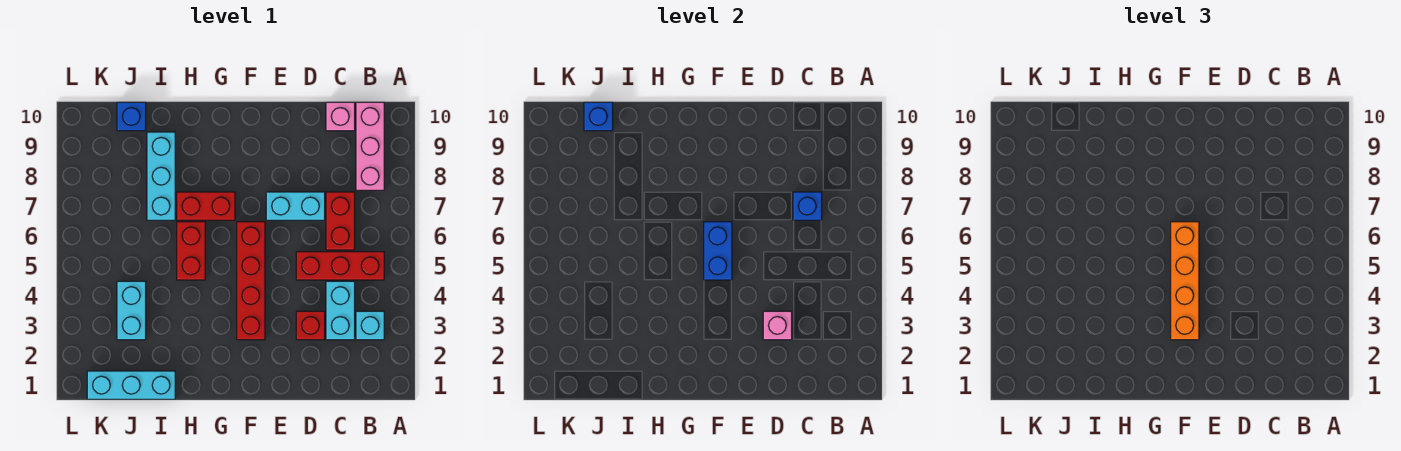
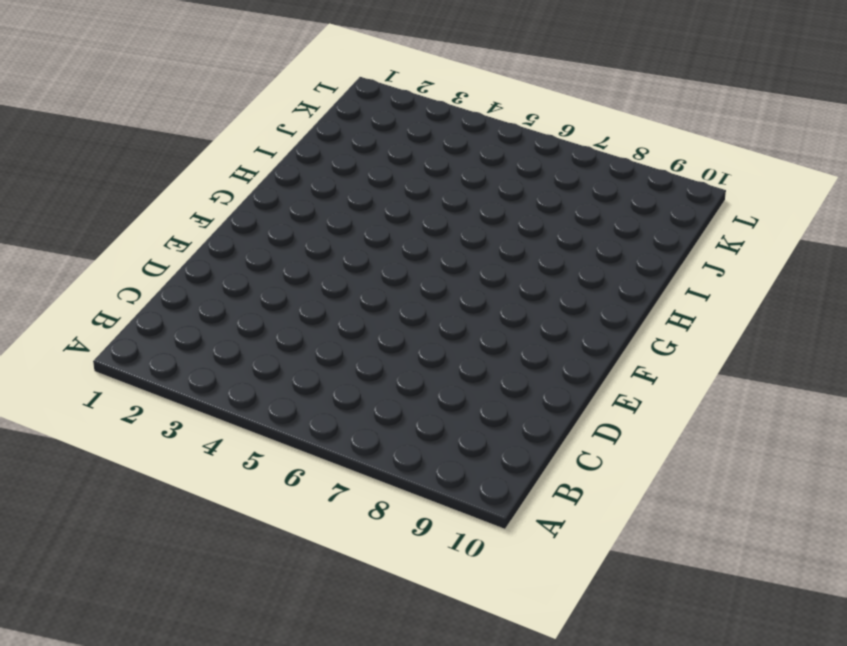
none -> cyan brick B3 level 1
none -> red brick B5:D5 level 1
none -> pink brick B8:B10 level 1

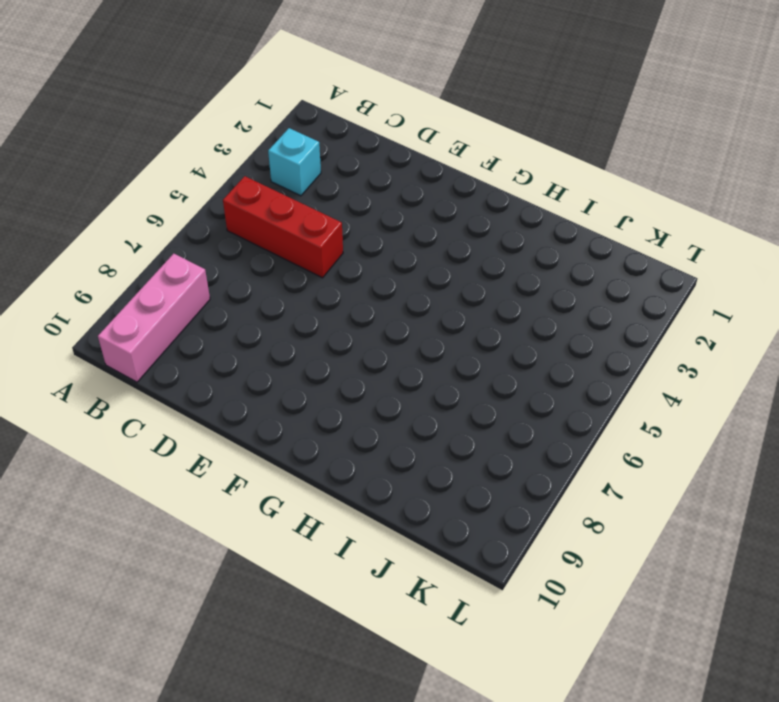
none -> cyan brick C3:C4 level 1
none -> red brick C6:C7 level 1
none -> pink brick C10 level 1

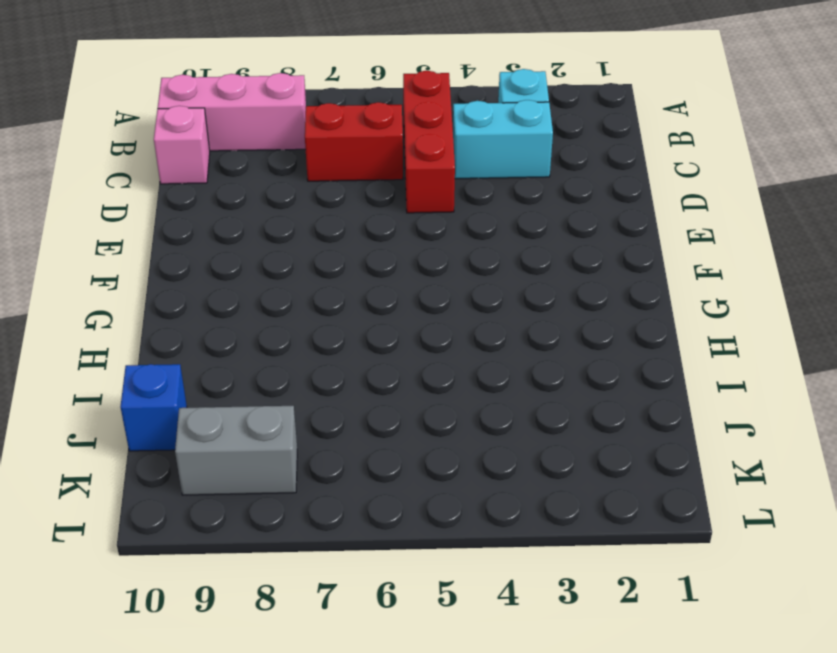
grey brick K8:K9 level 1 -> none
none -> red brick D3 level 1
none -> cyan brick D7:E7 level 1
none -> red brick F3:F6 level 1

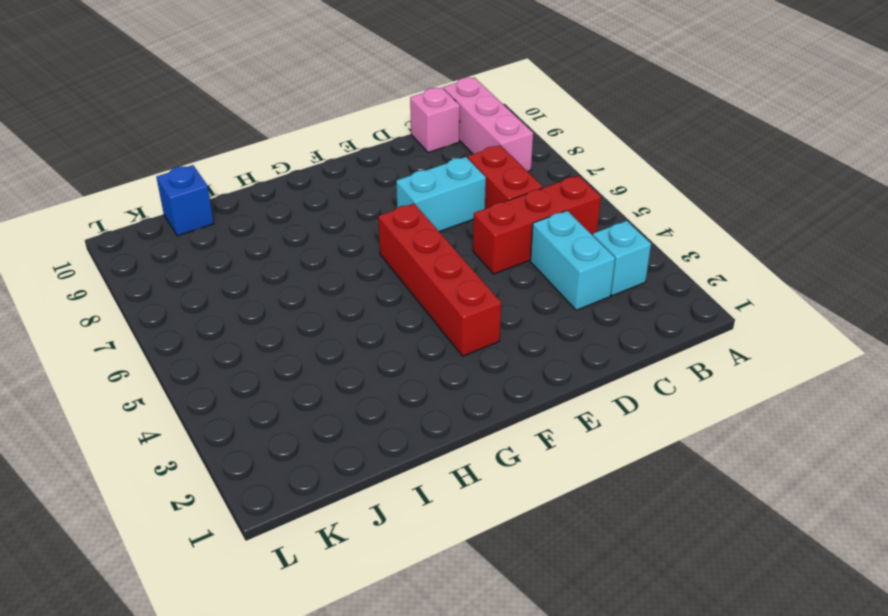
none -> red brick D3 level 1
none -> red brick G7:H7 level 1
none -> red brick H5:H6 level 1

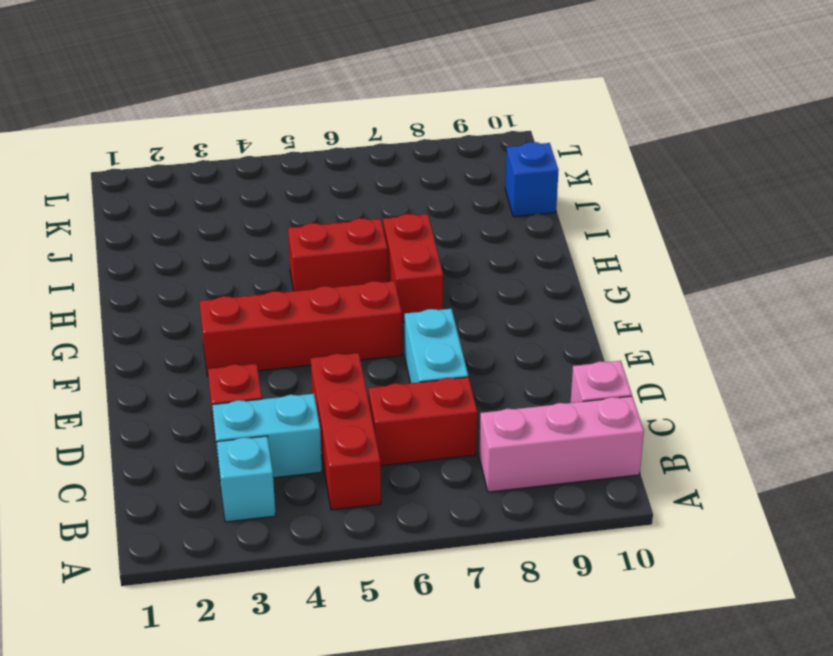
none -> cyan brick I1:K1 level 1
none -> cyan brick I7:I9 level 1
none -> cyan brick J3:J4 level 1

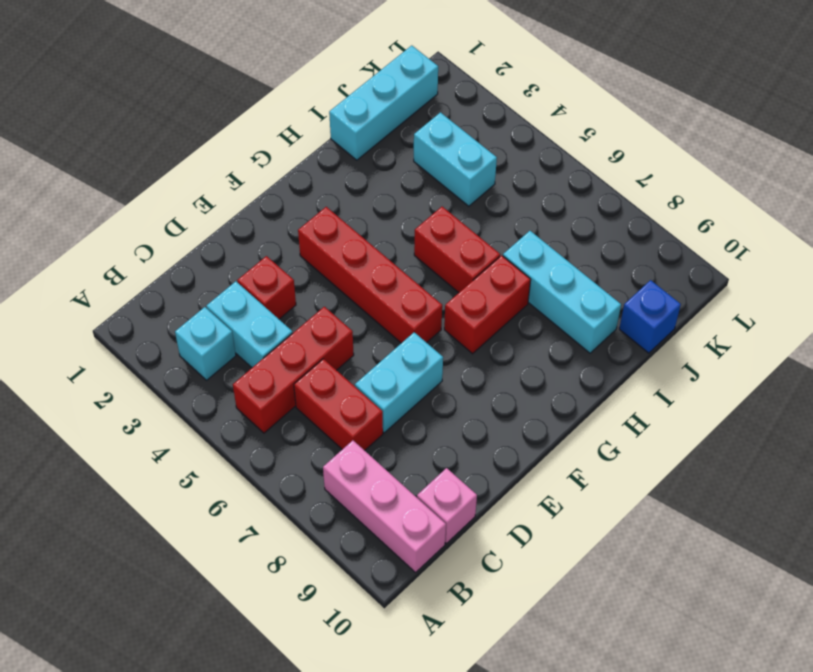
none -> blue brick C7 level 2
none -> pink brick D3 level 2
none -> blue brick F5:F6 level 2

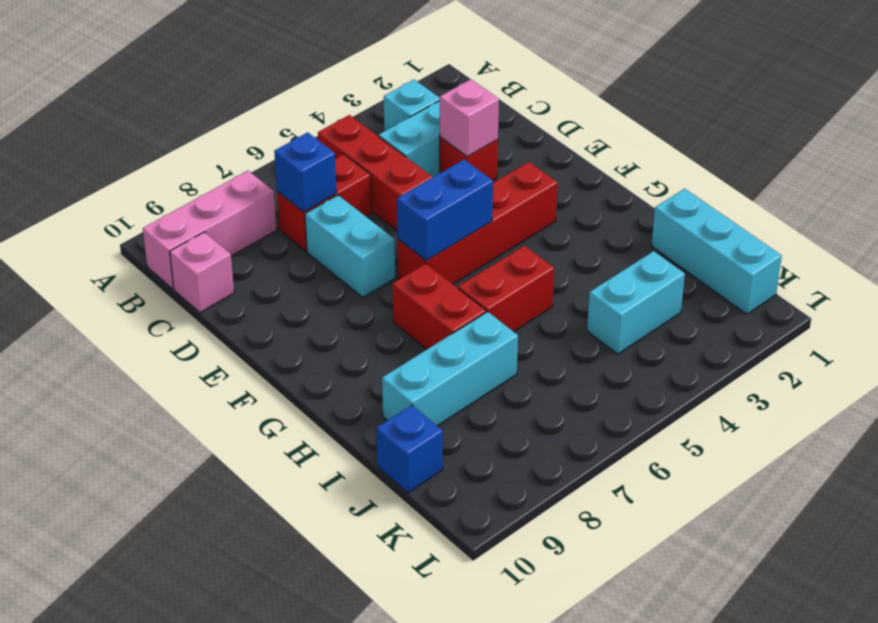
none -> blue brick J10 level 2
none -> orange brick F3:F6 level 3

